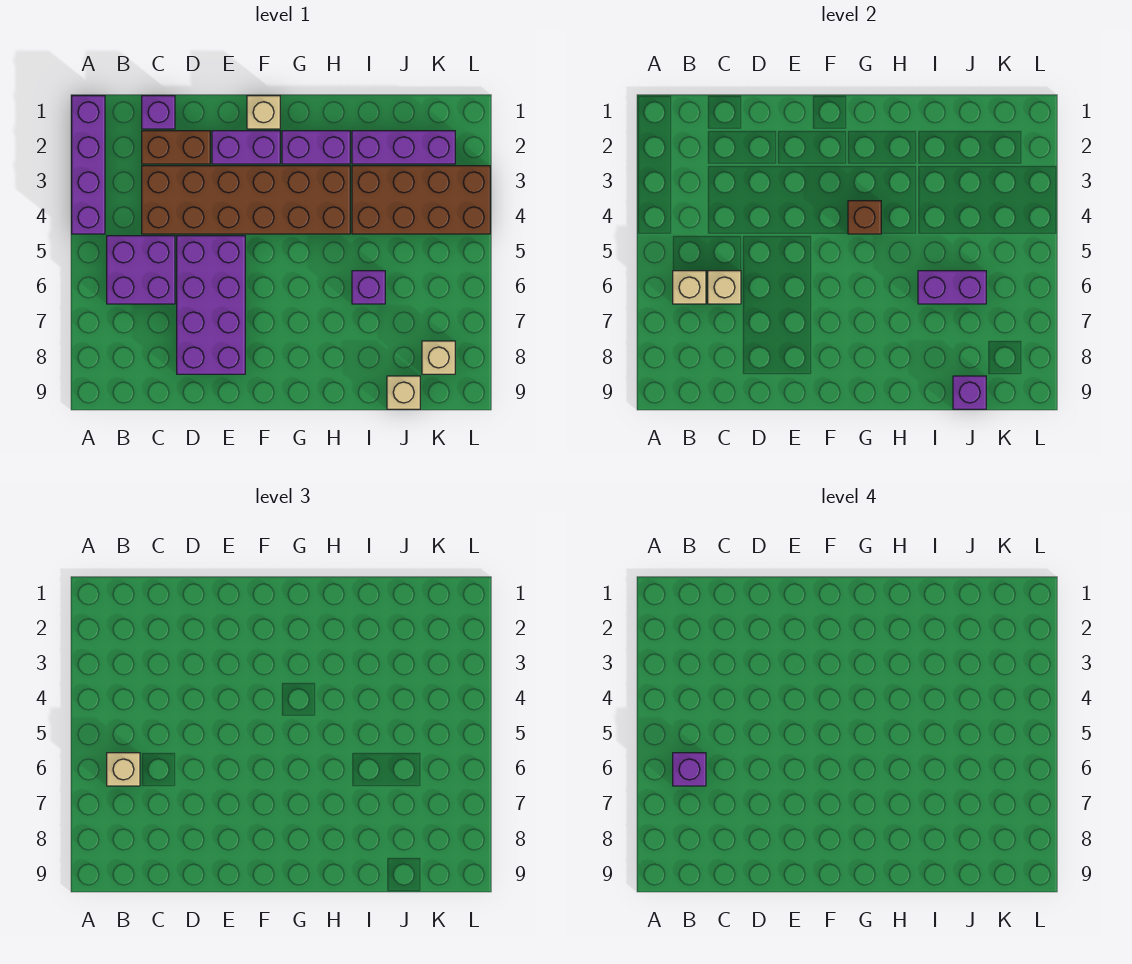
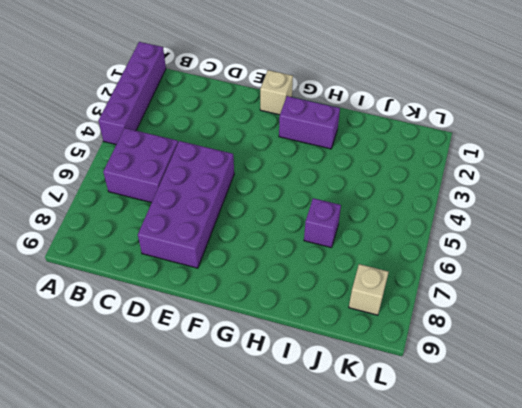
none -> purple brick C1 level 1
none -> brown brick C2:D2 level 1
none -> brown brick C3:H4 level 1

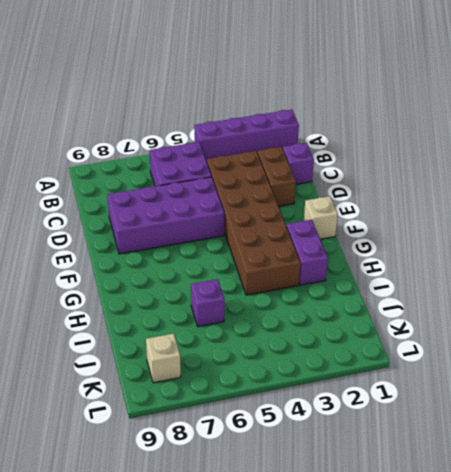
none -> purple brick E2:F2 level 1
none -> purple brick I2:K2 level 1
none -> brown brick I3:L4 level 1

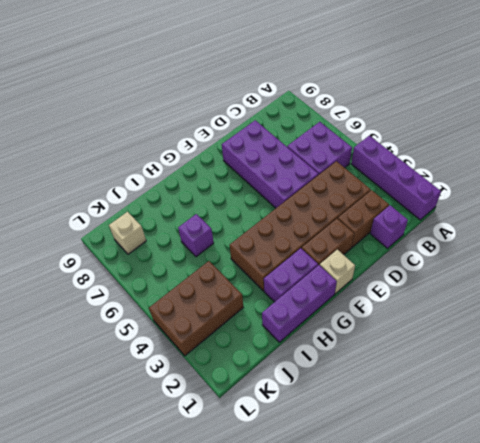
brown brick E2:F2 level 1 -> purple brick E2:F2 level 1
purple brick G1:I1 level 1 -> purple brick I2:K2 level 1
brown brick J3:L4 level 1 -> brown brick I3:L4 level 1
none -> tan brick J9 level 1
none -> tan brick B6 level 2
none -> tan brick C6 level 2

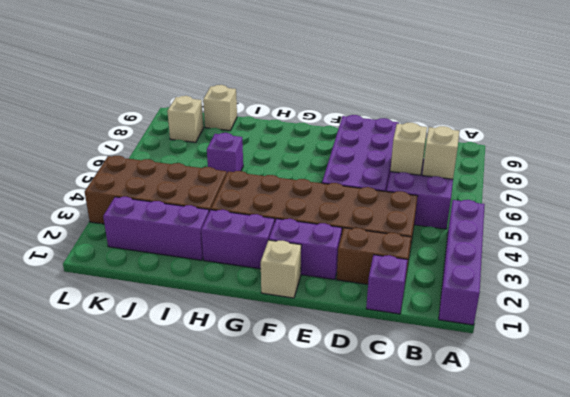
none -> brown brick G4 level 2
none -> purple brick I6:J6 level 2
none -> purple brick J9 level 2

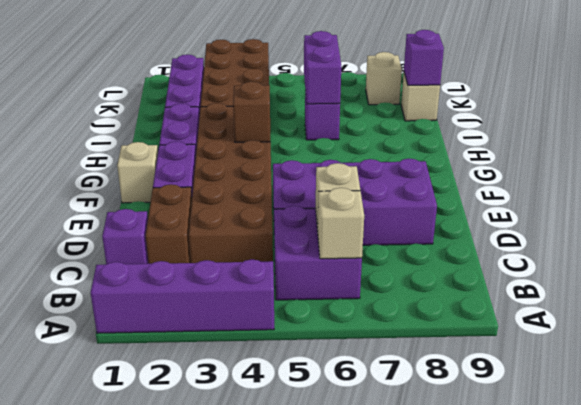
none -> tan brick B6 level 3
none -> purple brick B6 level 4

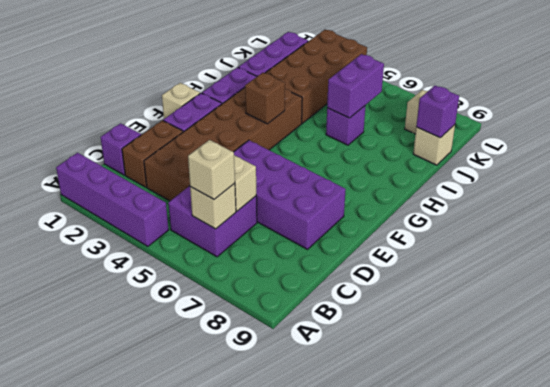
none -> purple brick B6 level 4

